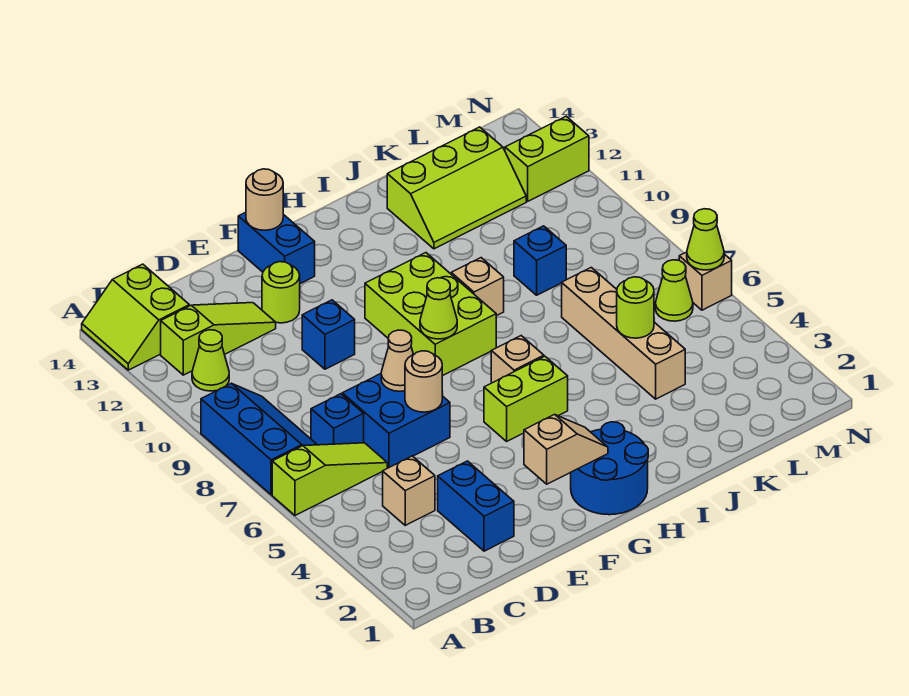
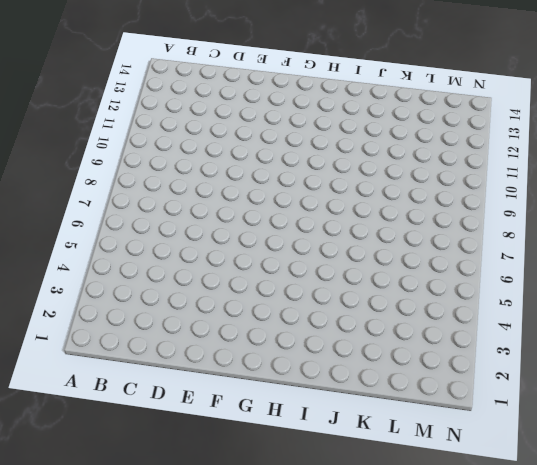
none -> lime slope A6:C6 level 1 top A
none -> blue slope A7:B9 level 1 top A
none -> lime slope A13:B14 level 1 top B
none -> lime cone B11 level 1

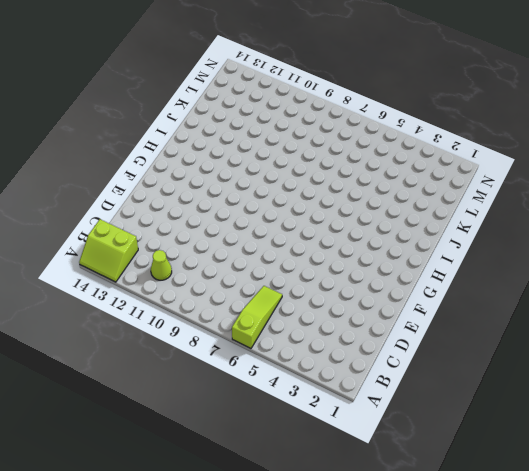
none -> blue slope A7:B9 level 1 top A
none -> lime slope B12:D12 level 1 top B
none -> tan brick C4 level 1
none -> blue brick C7 level 1

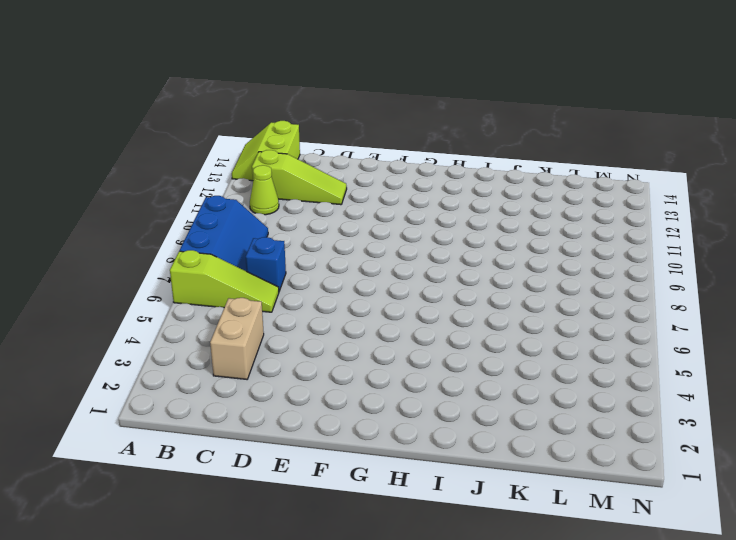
tan brick C3:C4 level 1 -> tan brick C4 level 1
none -> blue brick D2:D3 level 1
none -> blue brick D6:E7 level 1
none -> blue brick E10 level 1
none -> lime round brick E12 level 1

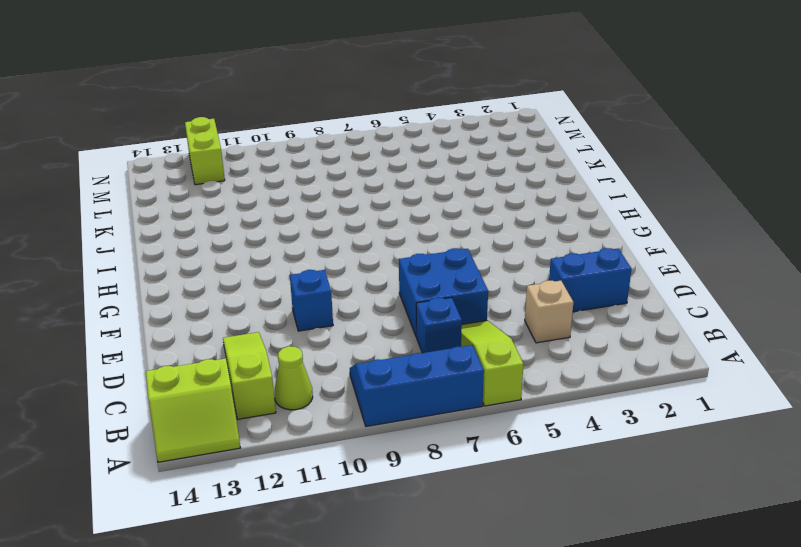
none -> lime round brick E12 level 1
none -> blue brick F13:F14 level 1
none -> blue round brick G1:H2 level 1
none -> lime brick G5:H5 level 1

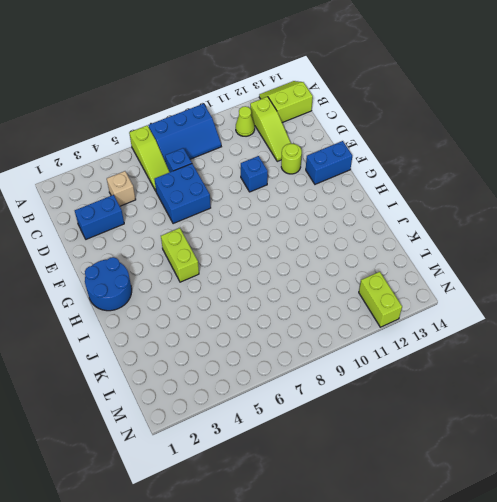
none -> lime brick G8:H10 level 1
none -> tan brick H6 level 1
none -> tan brick I9 level 1
none -> lime slope J12:L13 level 1 top 13

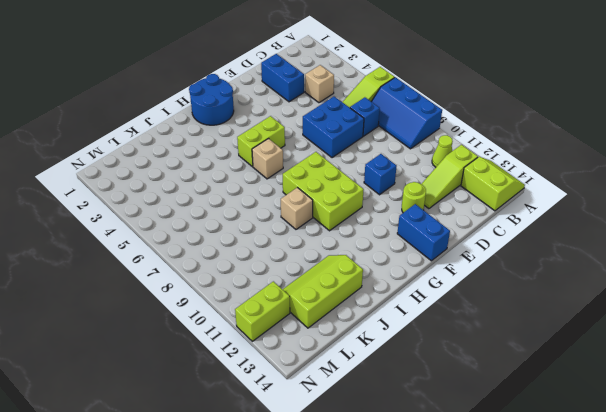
none -> tan brick K4:K7 level 1
none -> blue brick K9 level 1
none -> lime cone M6 level 1
none -> tan brick N6 level 1

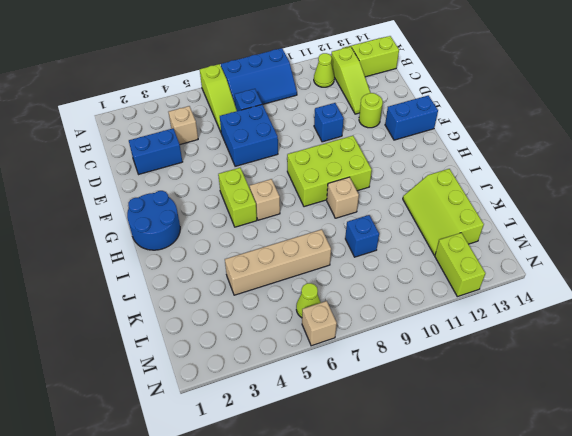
none -> tan round brick E6 level 2
none -> tan cone E7 level 2
none -> tan slope F2:G2 level 2 top F
none -> tan round brick F14 level 2

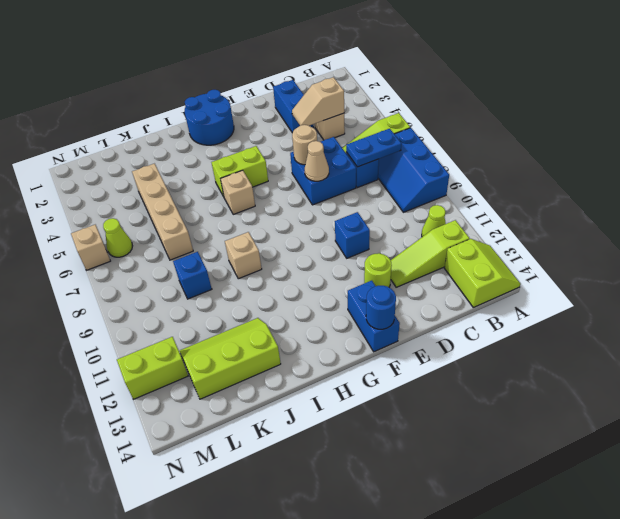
blue plate B7:C7 level 2 -> none
tan slope C4:D4 level 2 top C -> tan slope F2:G2 level 2 top F
blue round brick F14 level 2 -> tan round brick F14 level 2
none -> lime brick G8:H10 level 1
none -> lime cone G8 level 2
none -> lime round brick K5 level 2
none -> lime cone N6 level 2

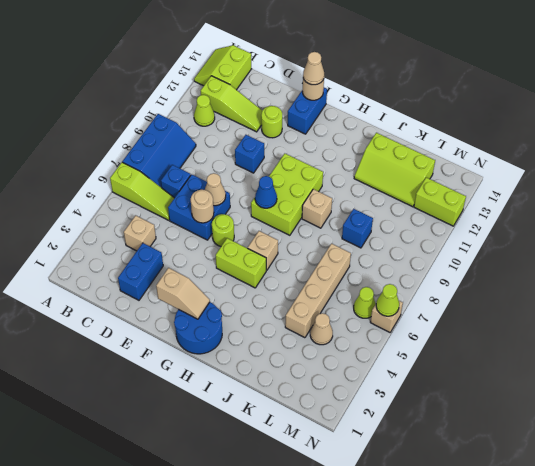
lime round brick F6 level 1 -> lime round brick K5 level 2
tan cone F14 level 3 -> none
blue cone G8 level 2 -> lime cone G8 level 2
tan cone L4 level 1 -> none

